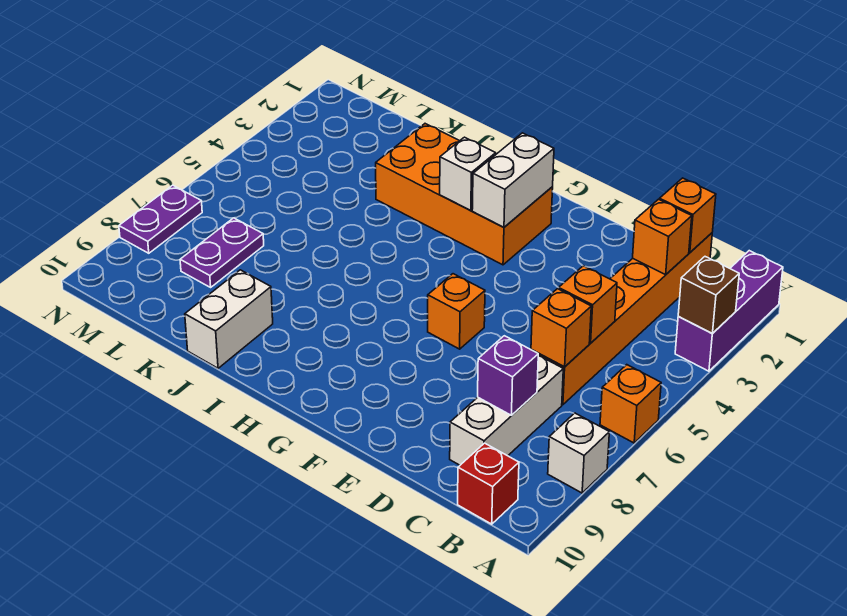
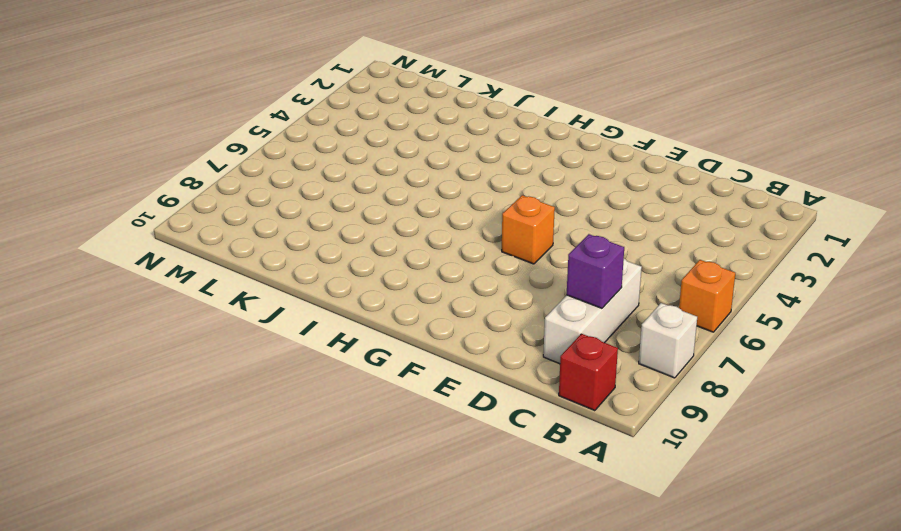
none -> purple brick A1:A3 level 1
none -> orange brick C1:C6 level 1
none -> orange brick G2:J3 level 1

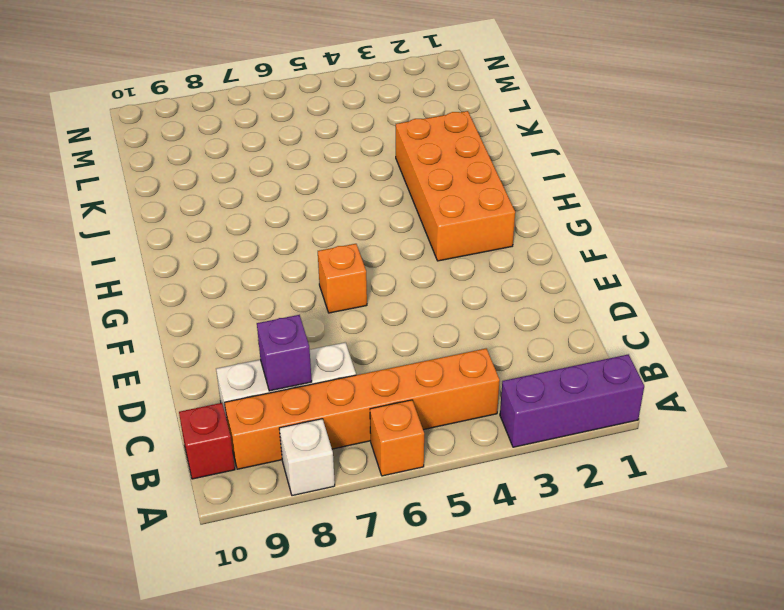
orange brick B4:B9 level 1 -> orange brick C1:C6 level 1
none -> white brick J9:J10 level 1
none -> purple plate L7:L8 level 1
none -> purple plate N7:N8 level 1

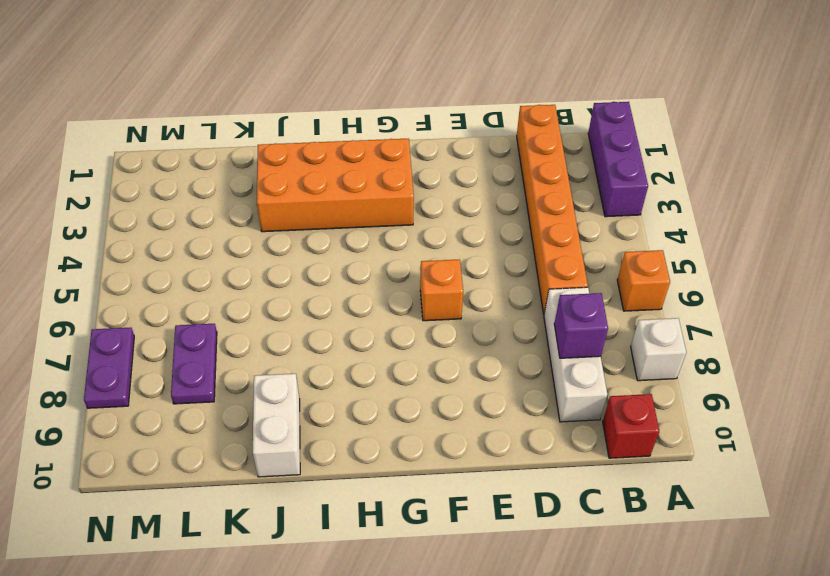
none -> brown brick A3 level 2
none -> orange brick C1 level 2
none -> orange brick C2 level 2

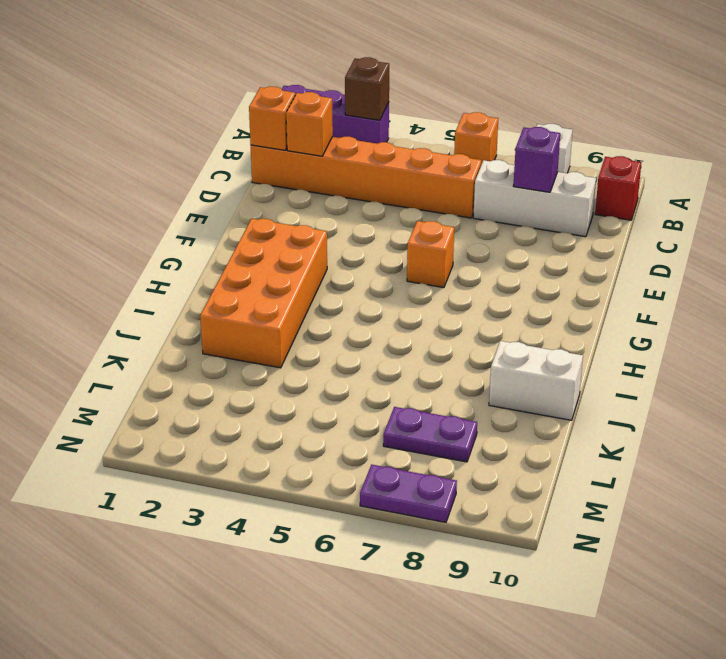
none -> orange brick C5 level 2
none -> orange brick C6 level 2
none -> white brick G2:G3 level 2

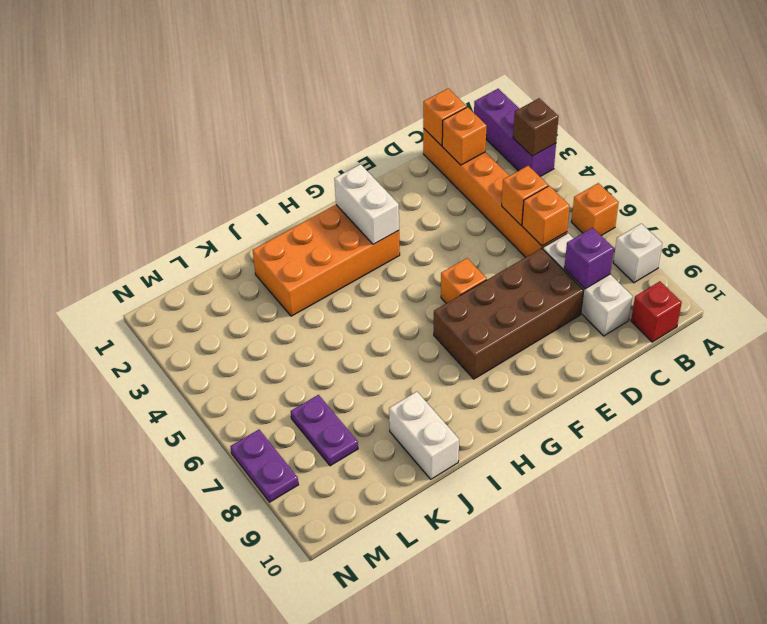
brown brick D7:G8 level 1 -> none
none -> white brick H3 level 2

